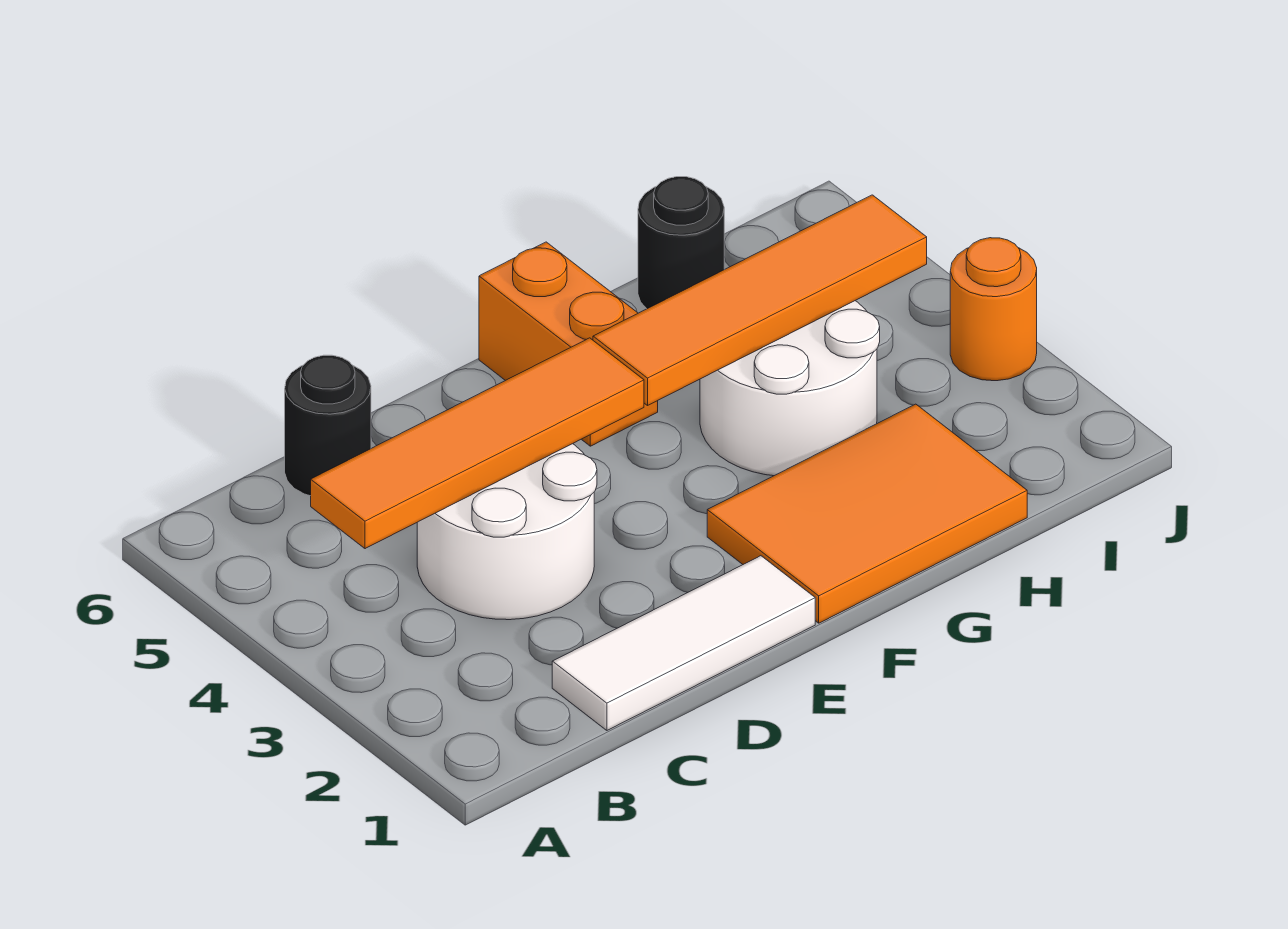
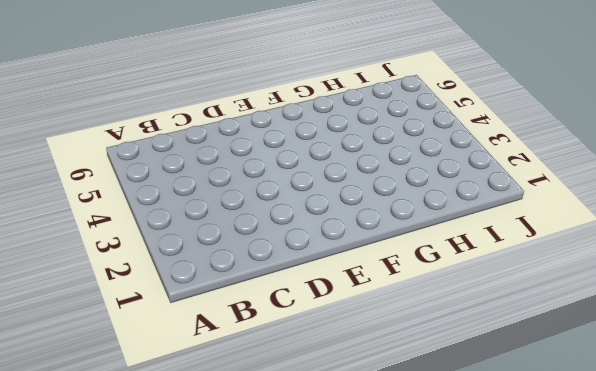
none -> white tile C1:E1 level 1
none -> white round brick C3:D4 level 1

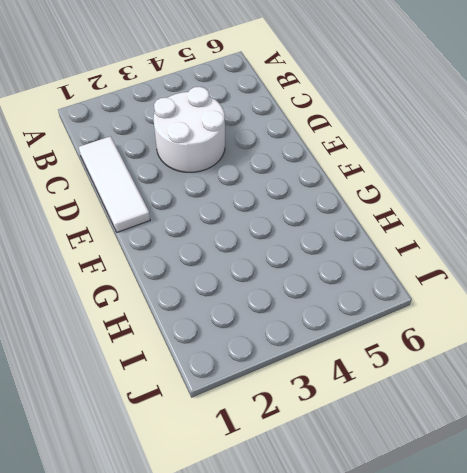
none -> black round brick C6 level 1
none -> orange tile F1:H2 level 1

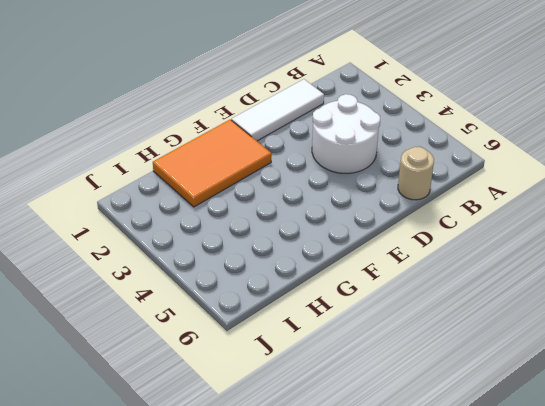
tan round brick C6 level 1 -> black round brick C6 level 1
none -> orange brick F5:F6 level 1
none -> white round brick G3:H4 level 1

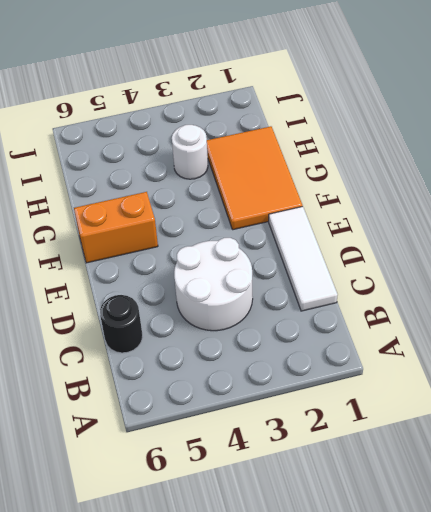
white round brick H3 level 1 -> white round brick G3:H4 level 1
none -> black round brick H6 level 1
none -> orange round brick J3 level 1

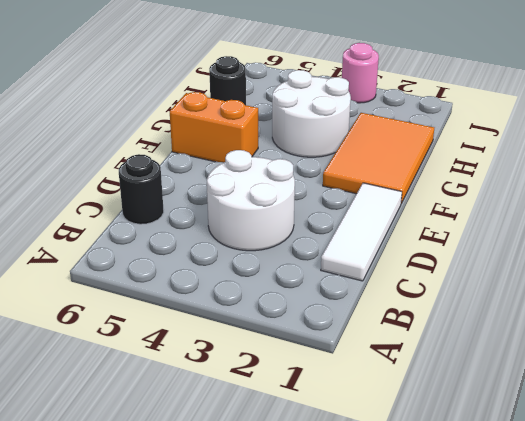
pink round brick J3 level 1 -> orange round brick J3 level 1
none -> orange tile B4:E4 level 2
none -> orange tile F4:I4 level 2

